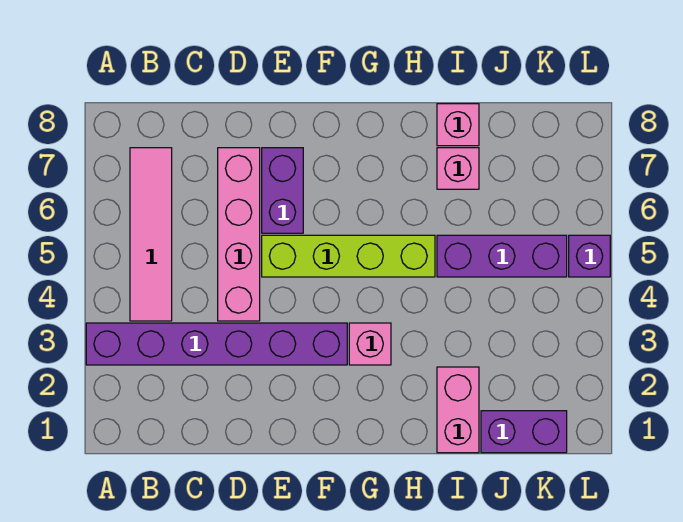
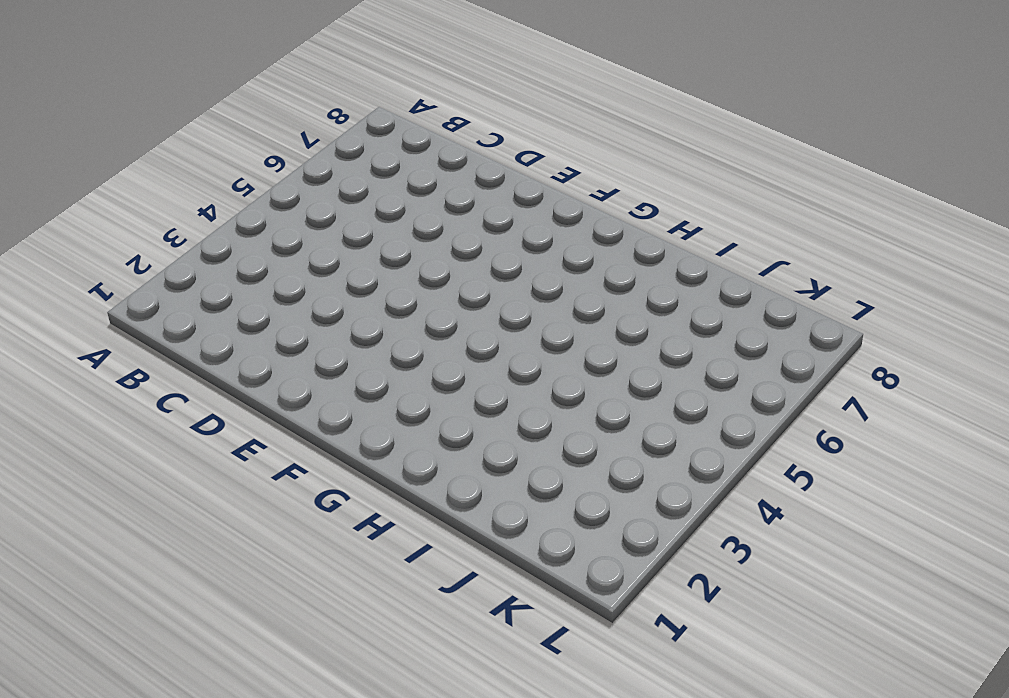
none -> purple brick A3:F3 level 1
none -> pink tile B4:B7 level 1
none -> pink brick D4:D7 level 1

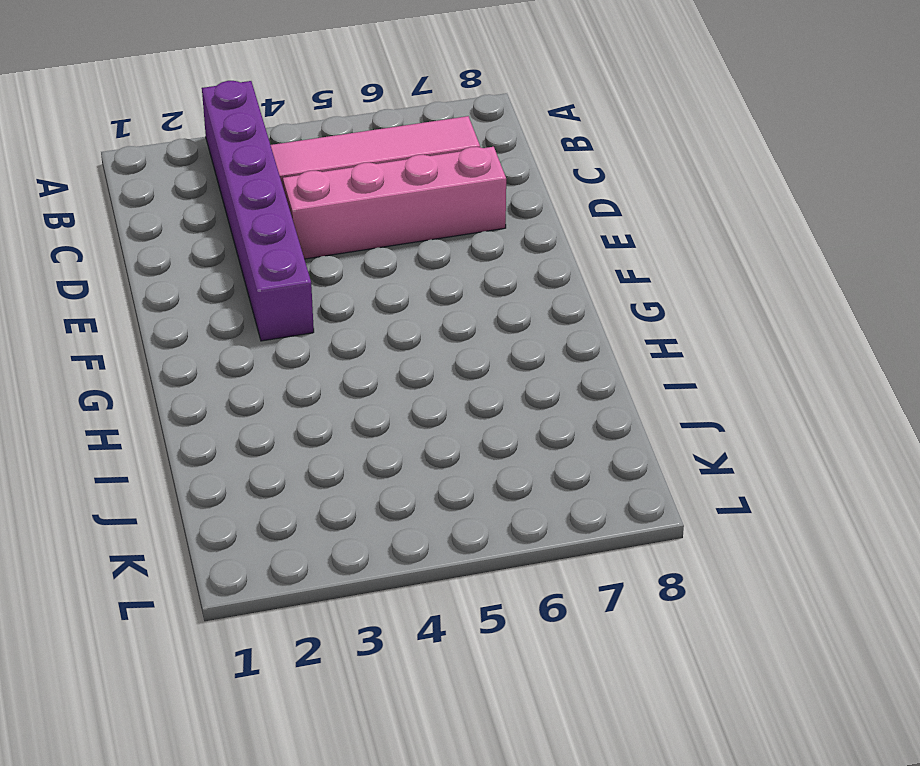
none -> lime brick E5:H5 level 1
none -> purple brick E6:E7 level 1
none -> pink brick G3 level 1

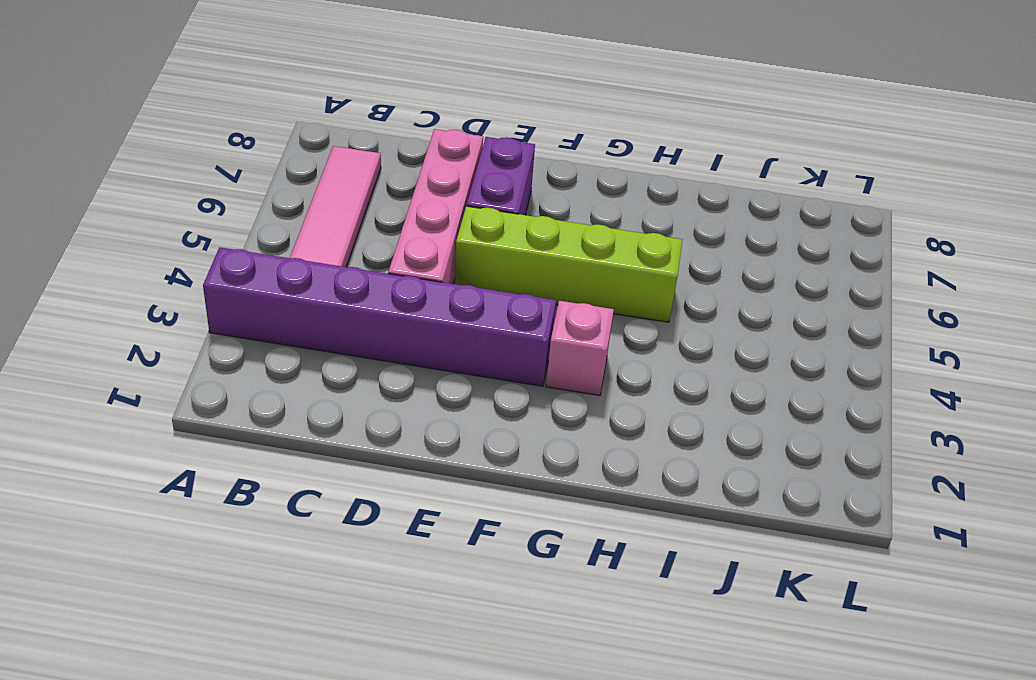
none -> pink brick I1:I2 level 1
none -> purple brick I5:K5 level 1
none -> pink brick I7 level 1

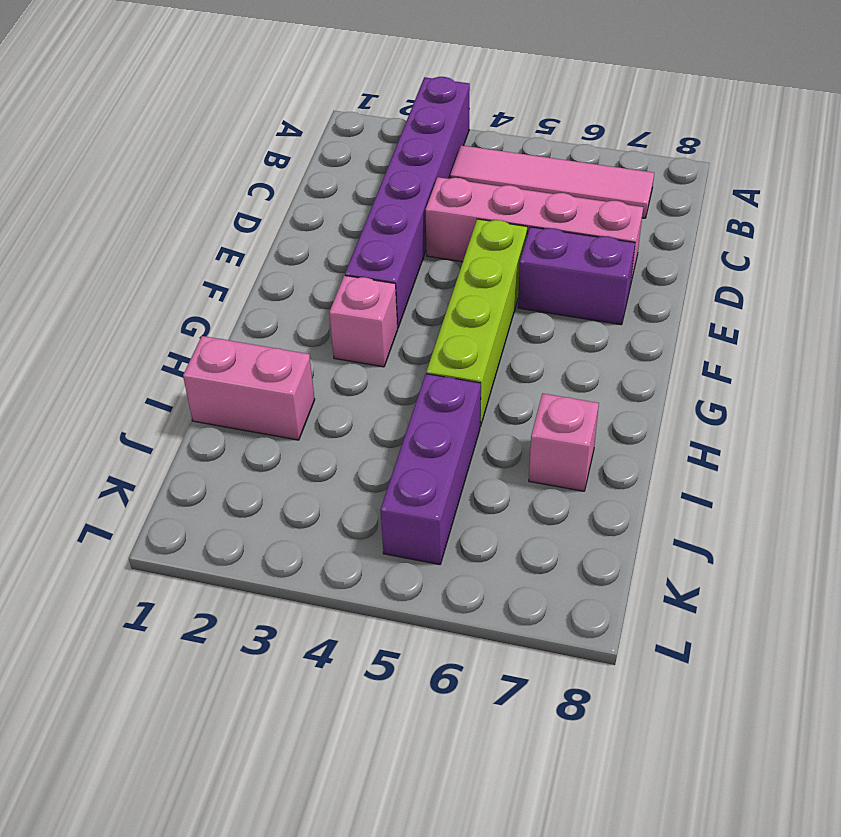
none -> pink brick I8 level 1
none -> purple brick J1:K1 level 1
none -> purple brick L5 level 1

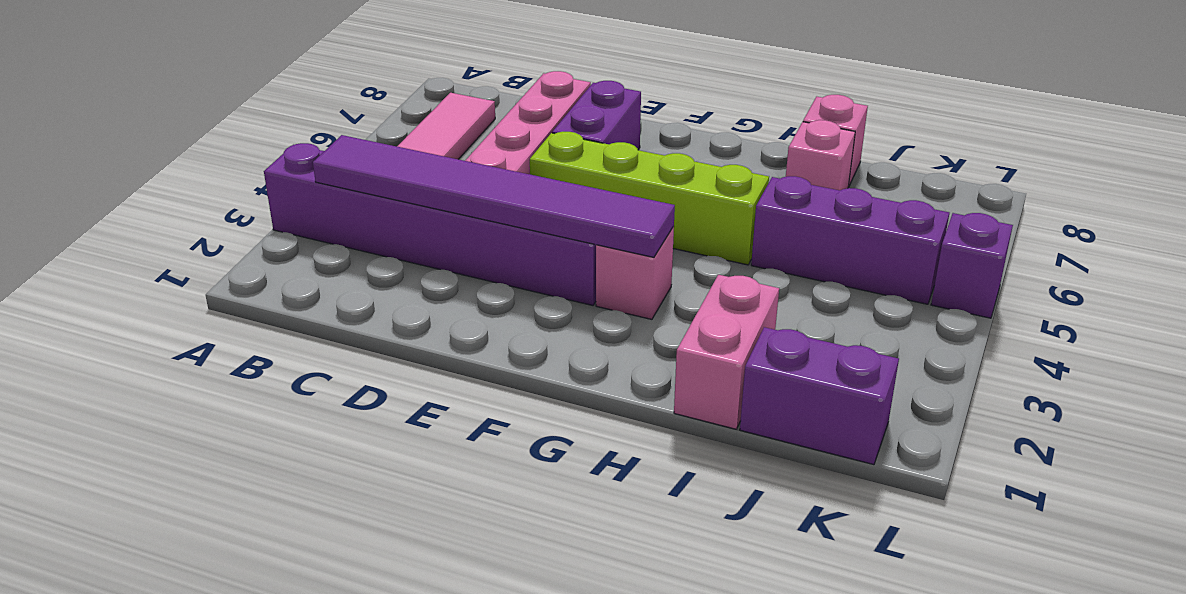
purple tile B3:G3 level 2 -> none

